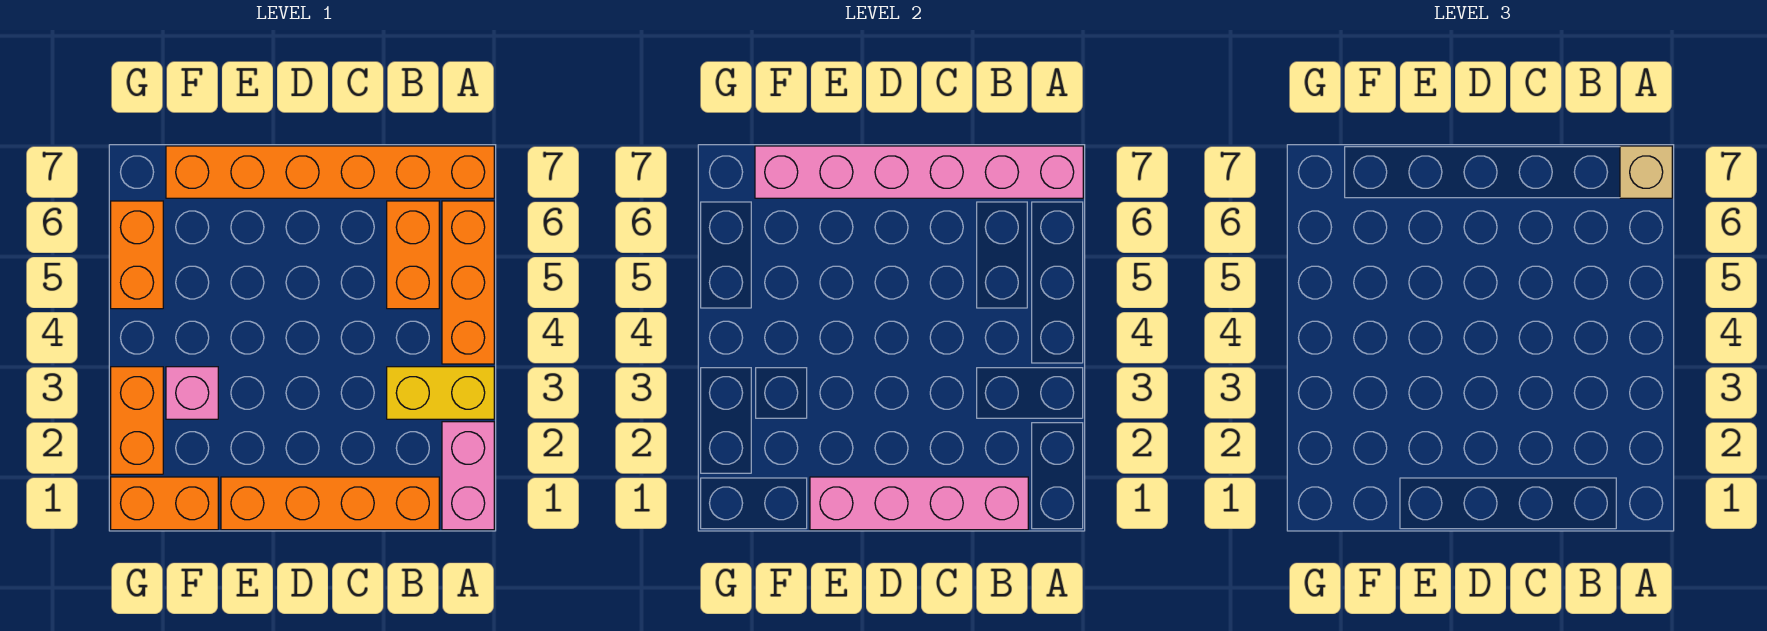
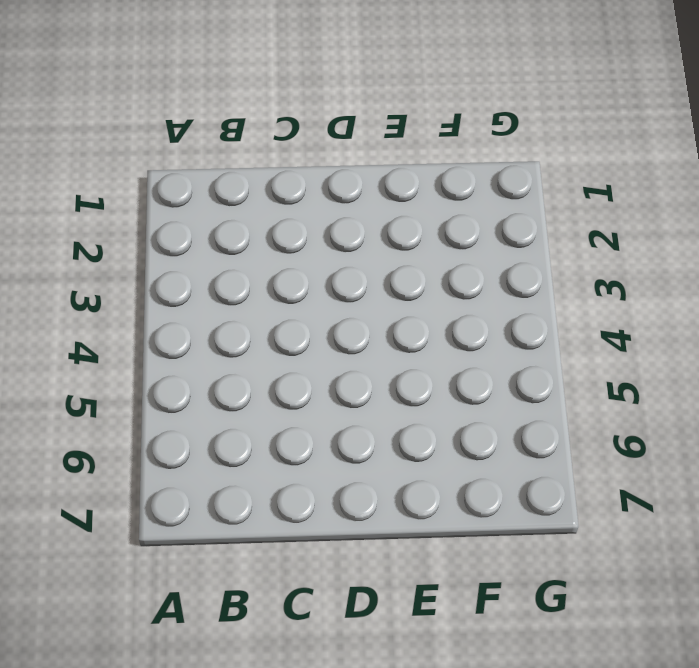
none -> pink brick A1:A2 level 1
none -> yellow brick A3:B3 level 1
none -> orange brick A4:A6 level 1

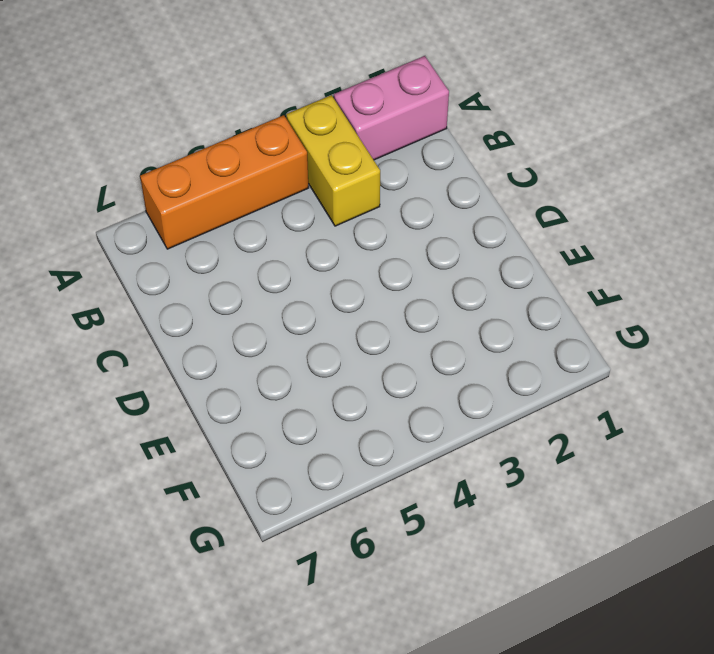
none -> orange brick A7:F7 level 1
none -> orange brick B1:E1 level 1
none -> orange brick B5:B6 level 1

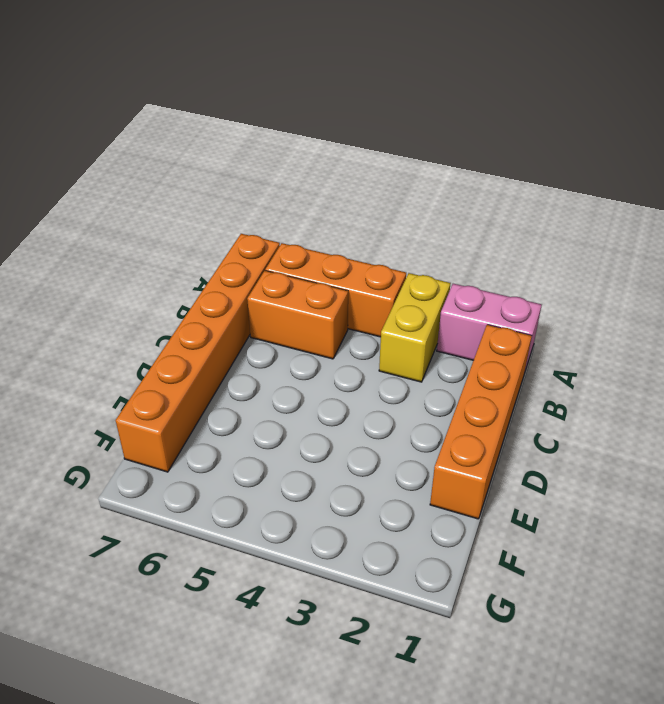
none -> orange brick F1:G1 level 1
none -> pink brick F3 level 1
none -> orange brick G2:G3 level 1

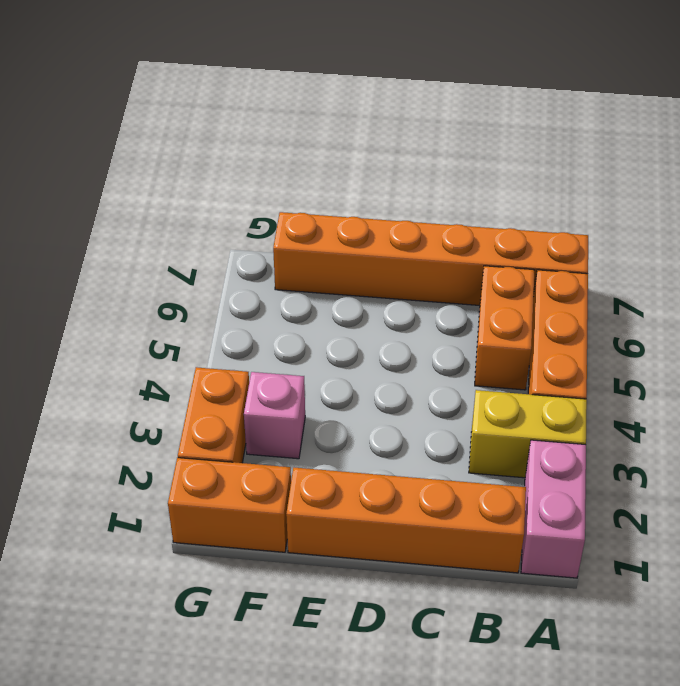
none -> orange brick G5:G6 level 1
none -> pink brick A7:F7 level 2
none -> pink brick B1:E1 level 2

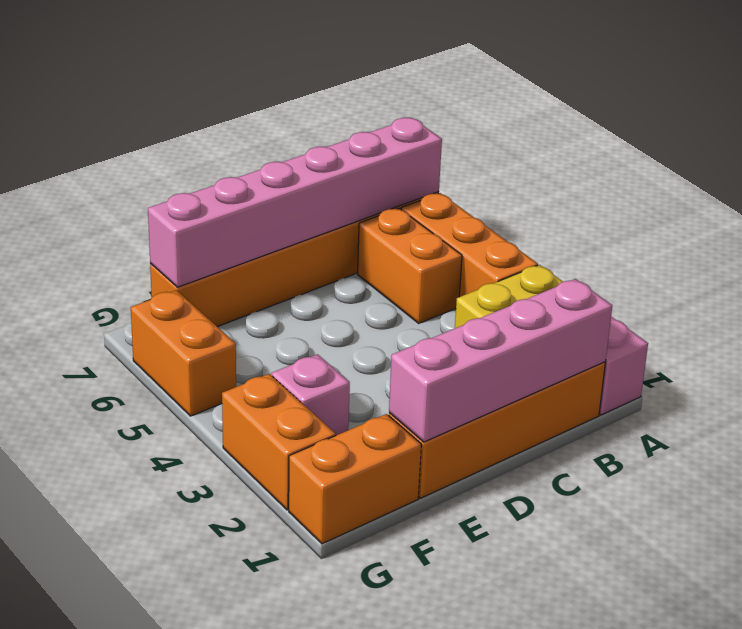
none -> tan brick A7 level 3

